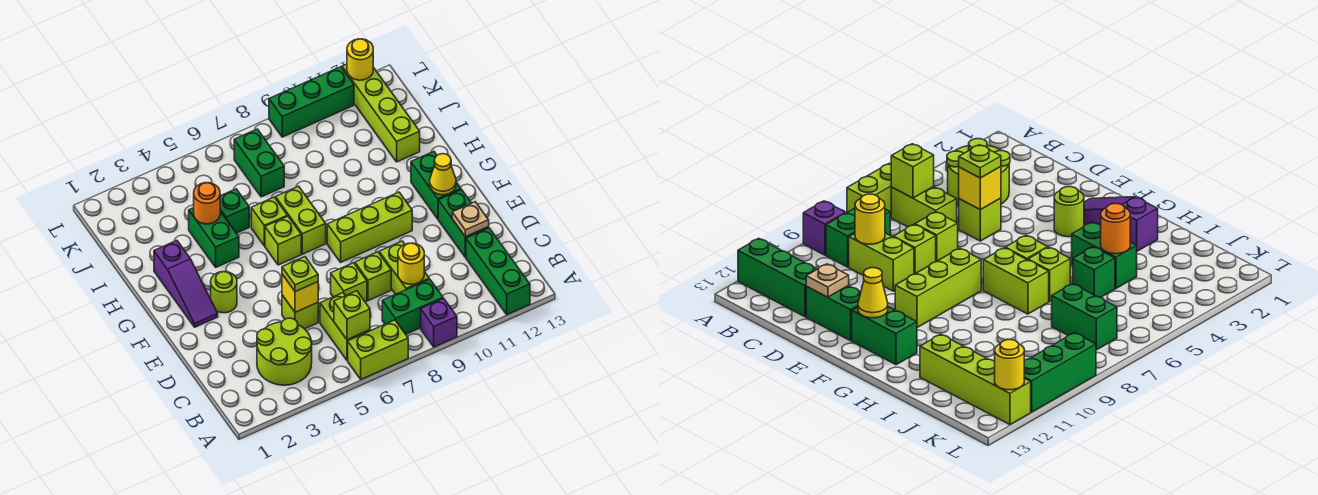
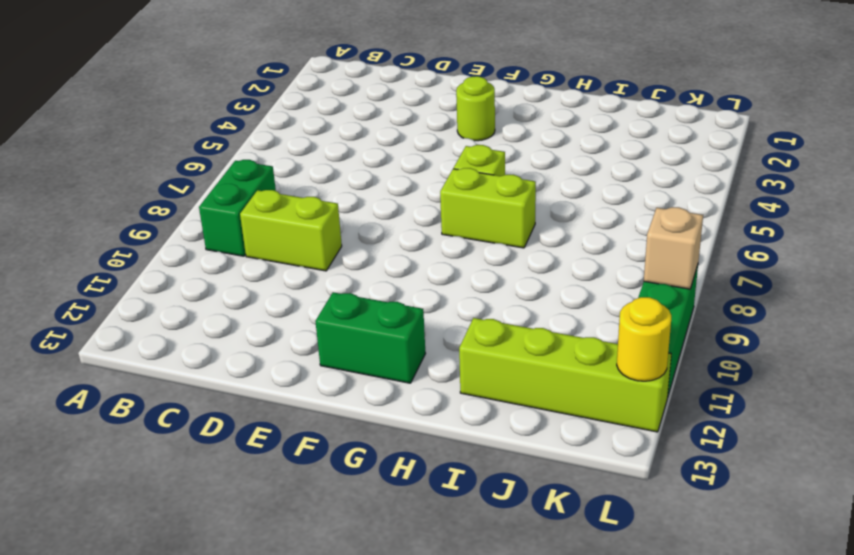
tan brick L9 level 2 -> none
none -> lime brick A6:A7 level 1
none -> purple brick A9 level 1
none -> green brick A12:C12 level 1
none -> lime round brick B3:C4 level 1

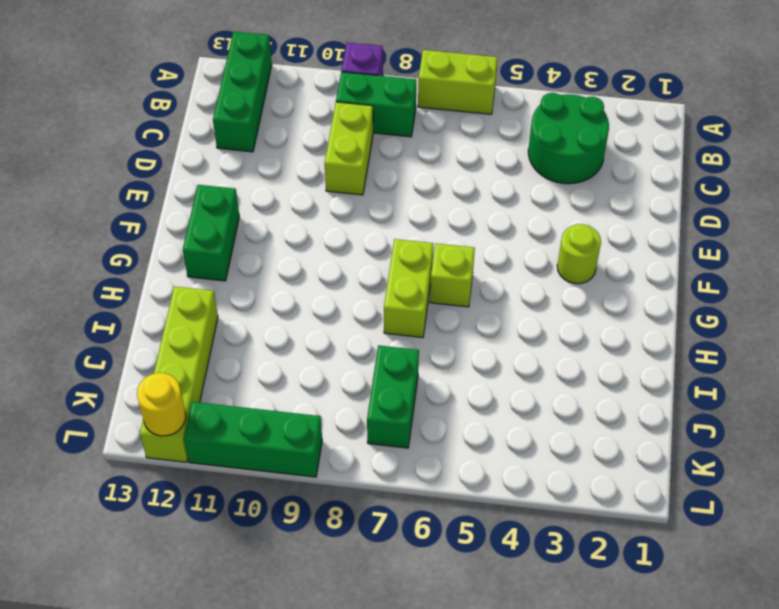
green round brick B3:C4 level 1 -> lime round brick B3:C4 level 1
none -> lime brick B6:C6 level 1
none -> lime brick D5 level 1
none -> lime brick D7 level 1
none -> lime brick D8 level 1

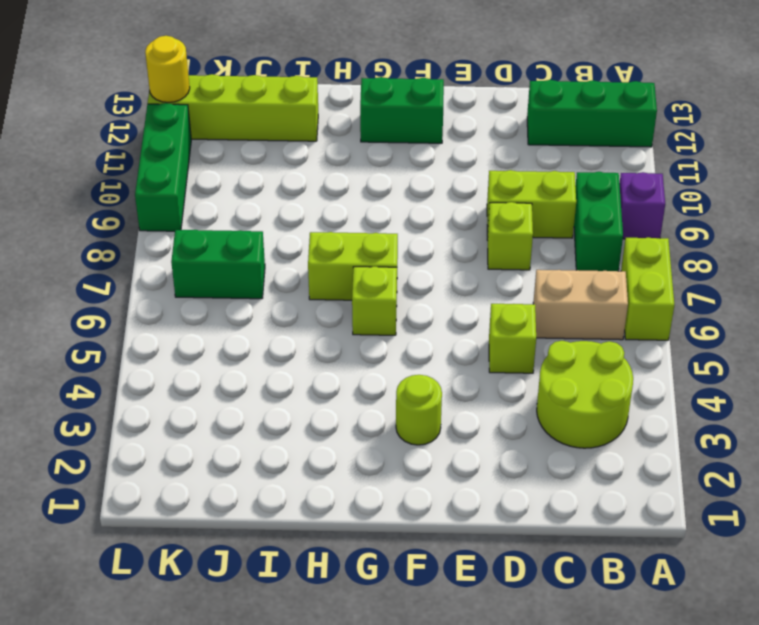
tan brick B6:C6 level 1 -> lime brick B6:C6 level 1
none -> lime brick D7 level 1
none -> green brick D12:E12 level 1
none -> purple slope F2:H2 level 1 top H
none -> lime brick F8:F10 level 1

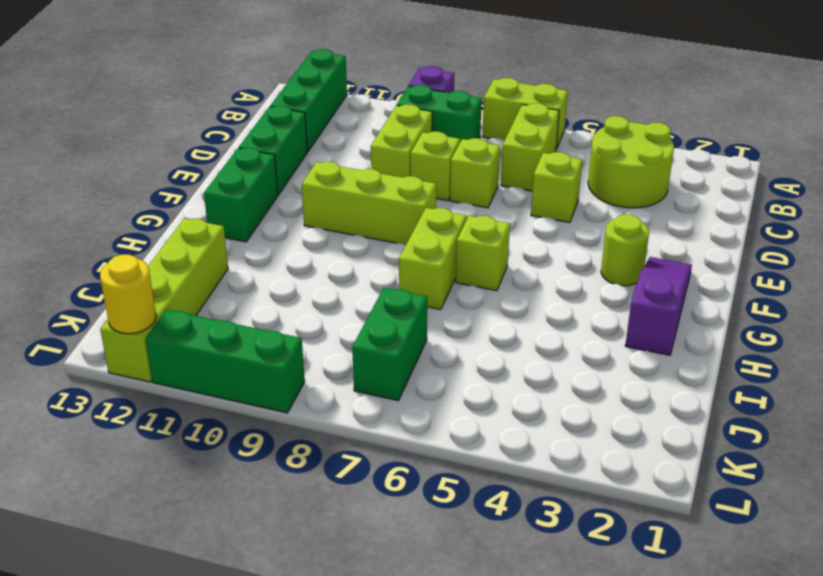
none -> green brick H4:I4 level 1
none -> lime brick H6 level 1
none -> green brick I5 level 1
none -> lime brick B6 level 2

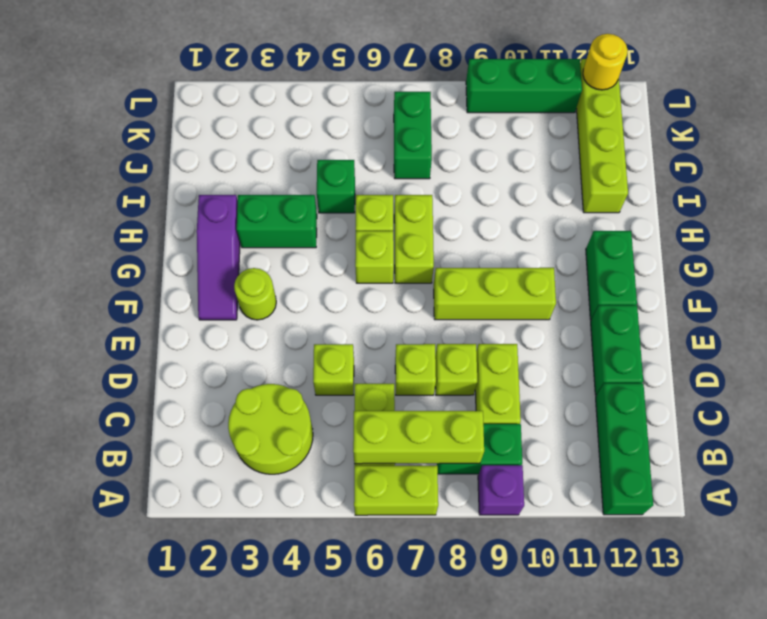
lime brick B6:B8 level 2 -> lime brick B6 level 2
green brick H3:H4 level 1 -> green brick H4:I4 level 1
none -> yellow round brick C9 level 2
none -> yellow brick D5 level 2
none -> tan plate D12 level 2
none -> yellow cone F12 level 2

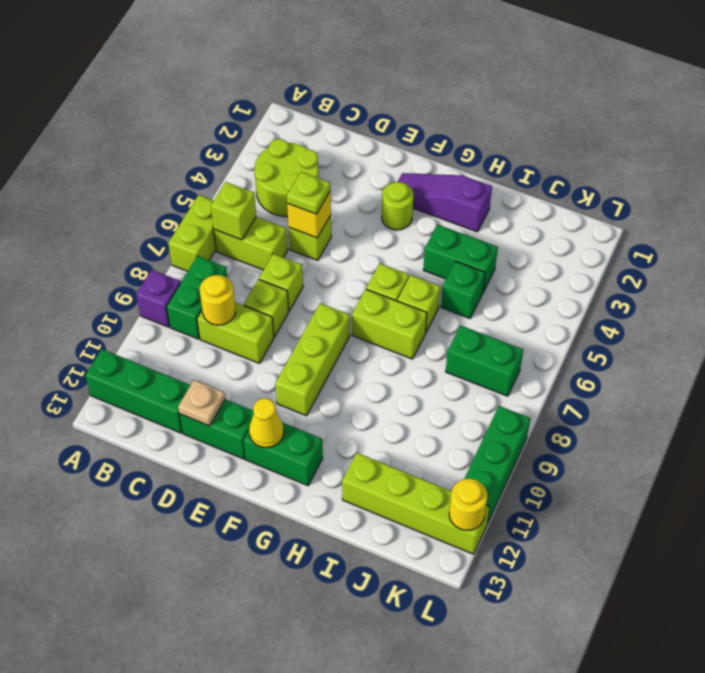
none -> orange round brick I4 level 2

